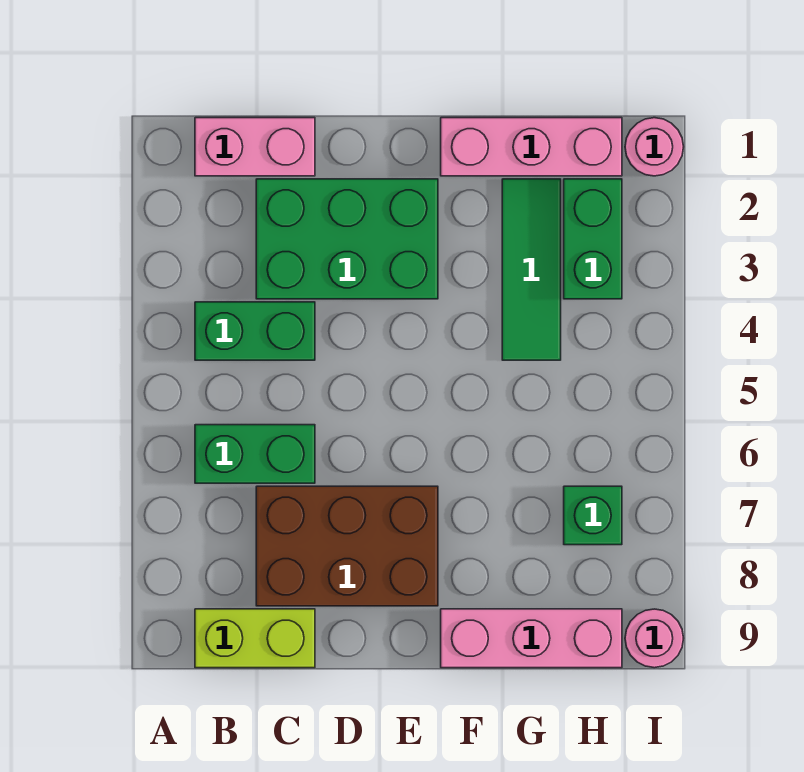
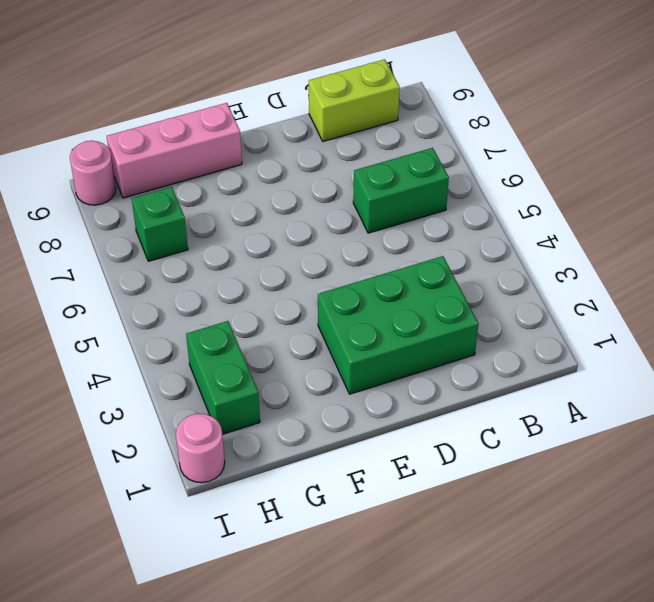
none -> pink brick B1:C1 level 1
none -> green brick B4:C4 level 1
none -> brown brick C7:E8 level 1

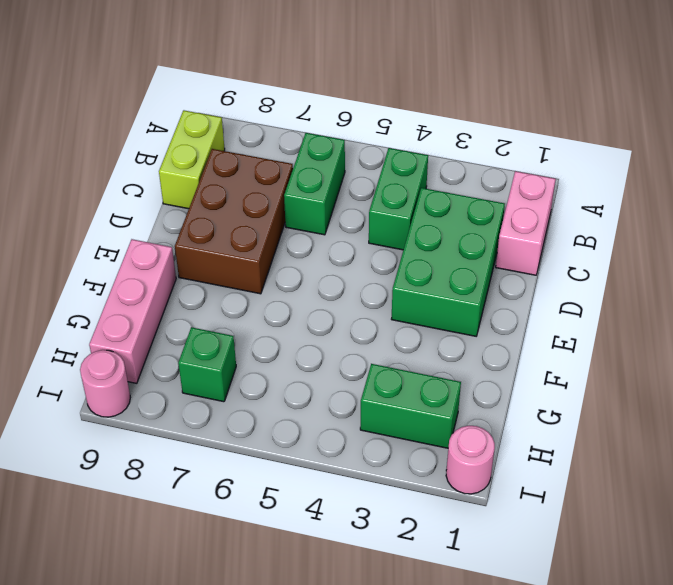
none -> pink brick F1:H1 level 1
none -> green tile G2:G4 level 1

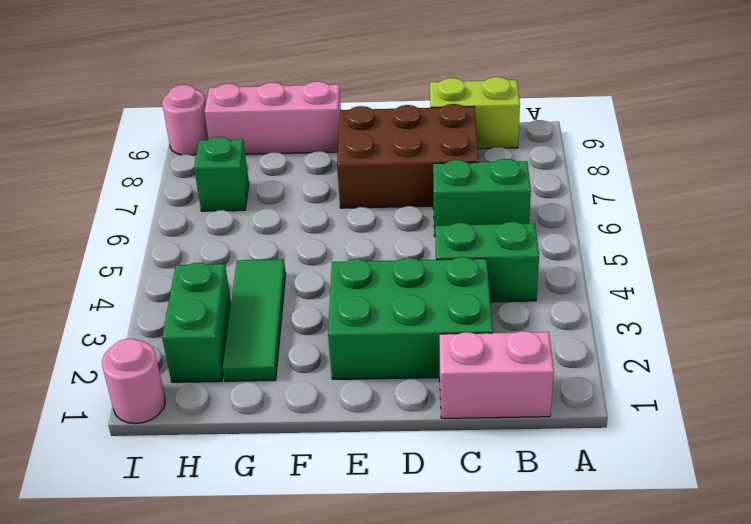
none -> pink brick F1:H1 level 1

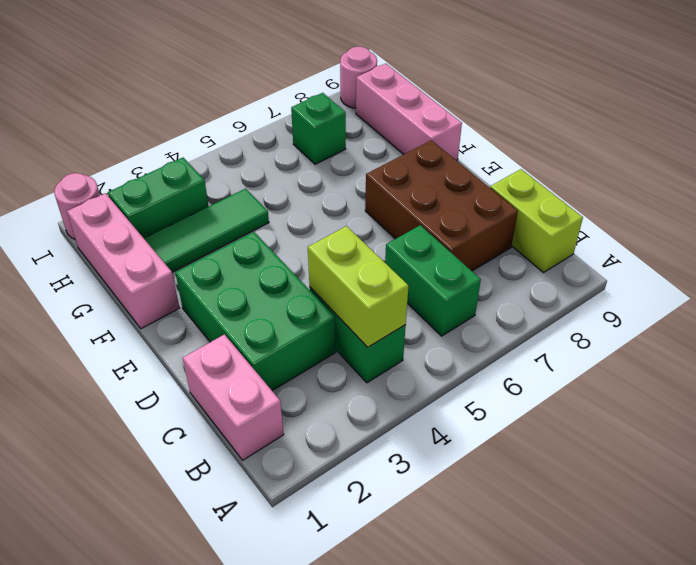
lime brick B4:C4 level 2 -> none

